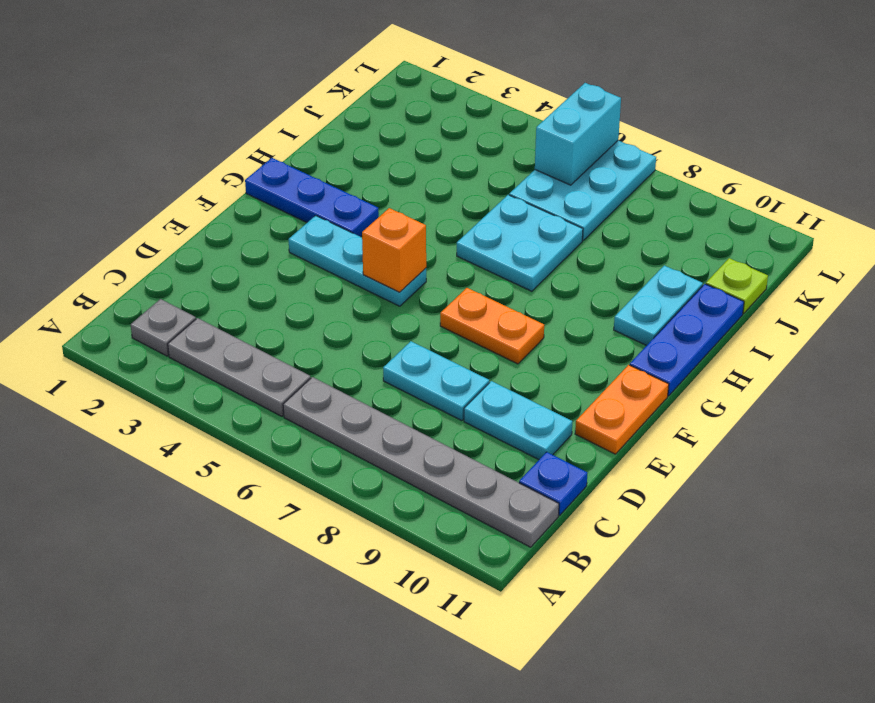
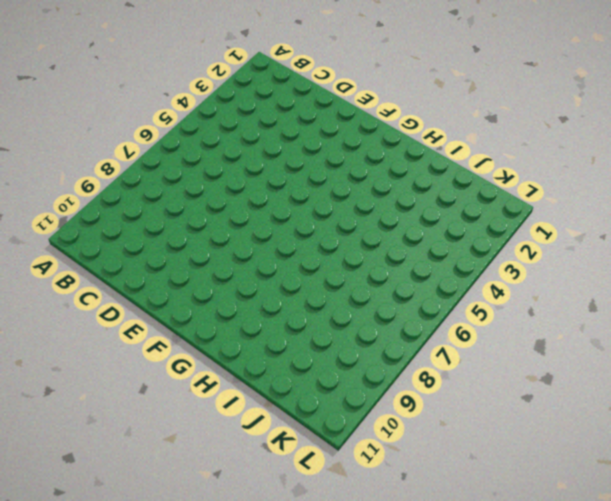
none -> grey plate B2 level 1
none -> grey plate B3:B5 level 1
none -> grey plate B6:B11 level 1

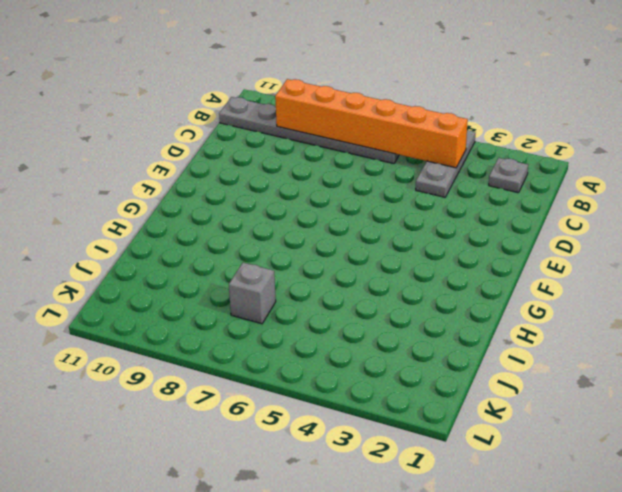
grey plate A4:C4 level 1 -> grey plate B3:B5 level 1
orange brick B4:B9 level 2 -> none
grey brick J7 level 1 -> cyan plate J6:L7 level 1
none -> blue plate C11 level 1
none -> cyan plate D7:D8 level 1
none -> cyan plate D9:D10 level 1

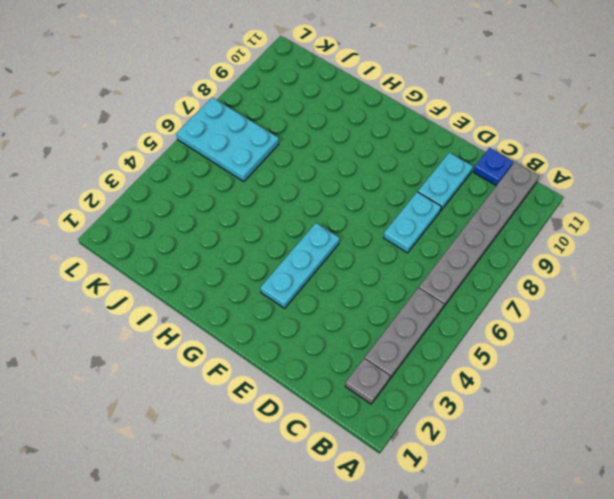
none -> orange plate E11:F11 level 1
none -> orange plate F7:F8 level 1
none -> blue plate G1:G3 level 1

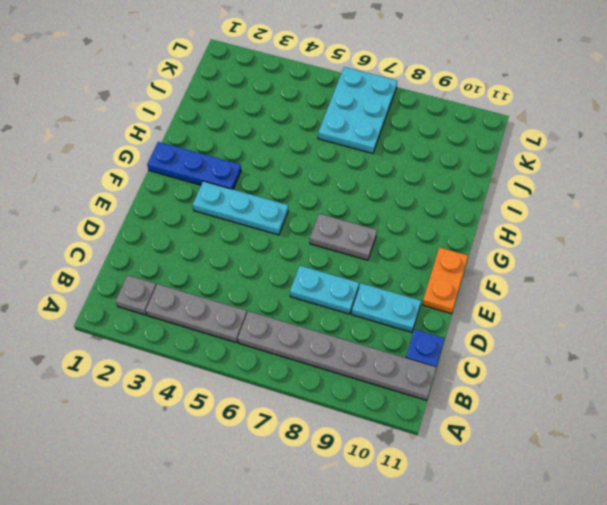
grey plate F7:F8 level 1 -> orange plate F7:F8 level 1
none -> blue plate G11:I11 level 1
none -> cyan plate H6:I7 level 1
none -> cyan plate H10:I10 level 1

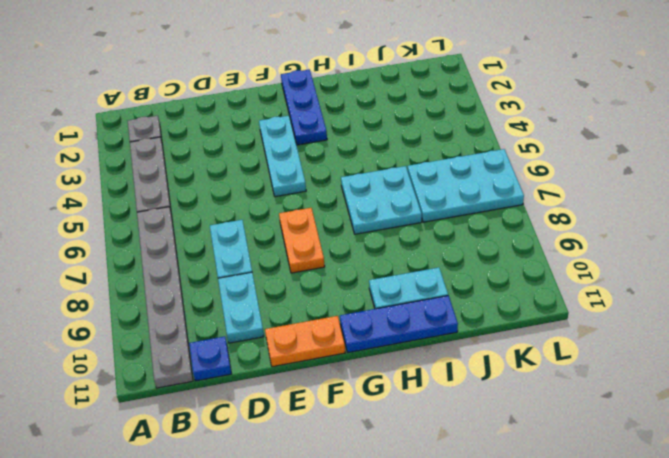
none -> lime plate J11 level 1
none -> orange brick F5 level 2
none -> cyan brick K6:L6 level 2

